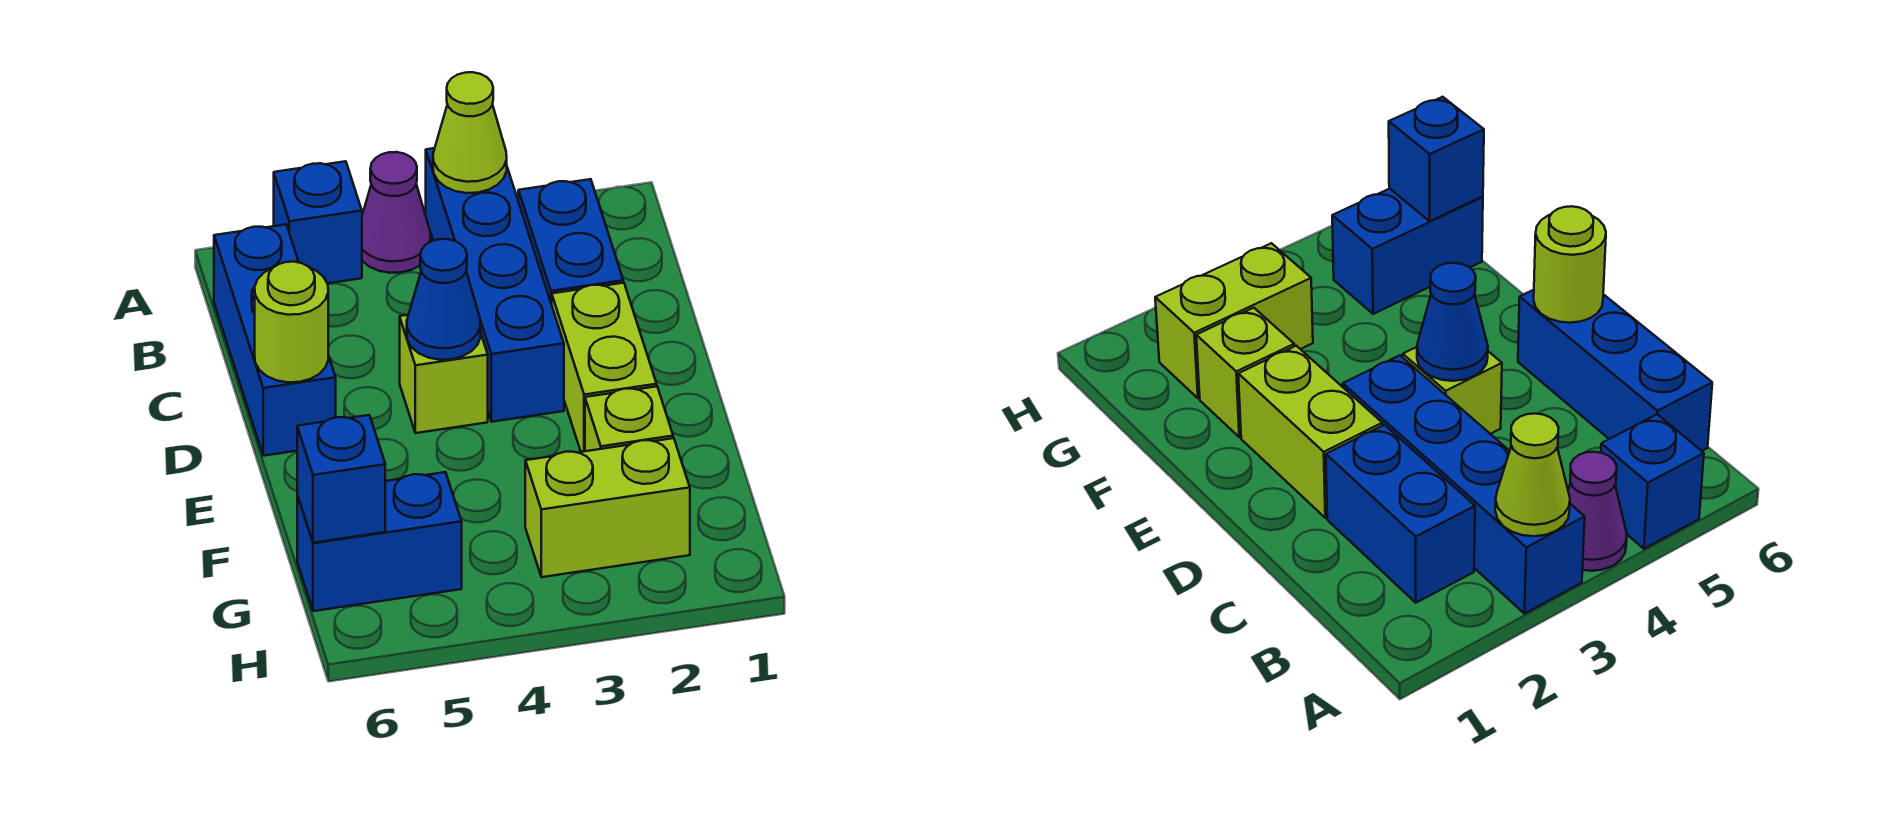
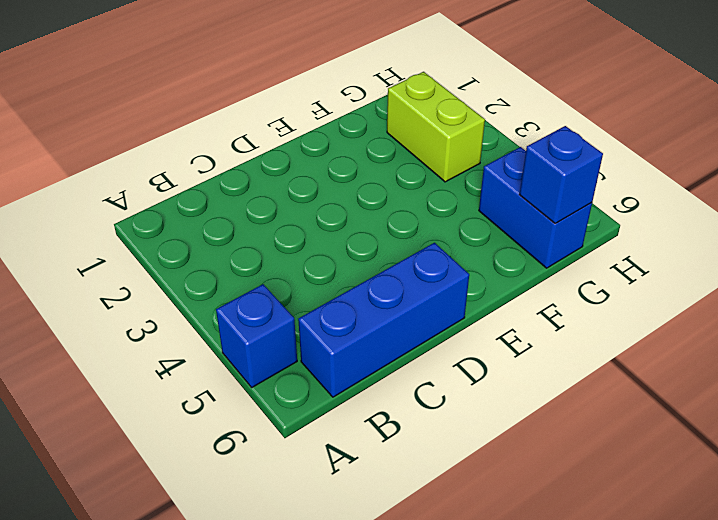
none -> blue brick A3:D3 level 1
none -> purple cone A4 level 1
none -> blue brick B2:C2 level 1

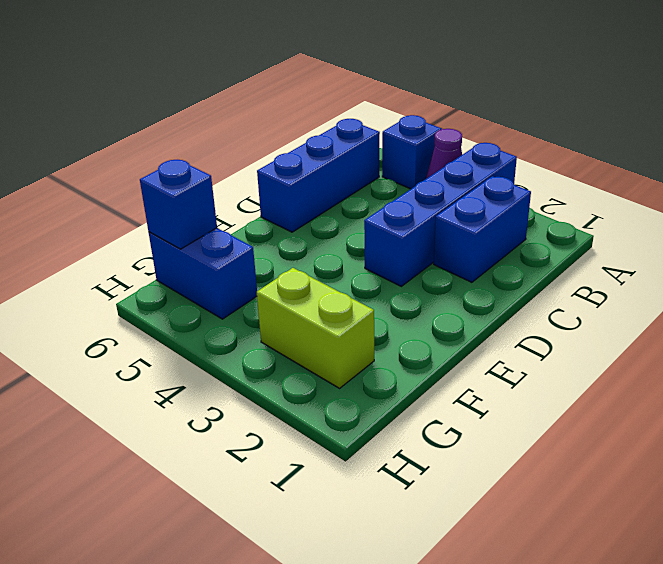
none -> lime brick D2:E2 level 1
none -> lime brick D4 level 1
none -> lime brick F2 level 1

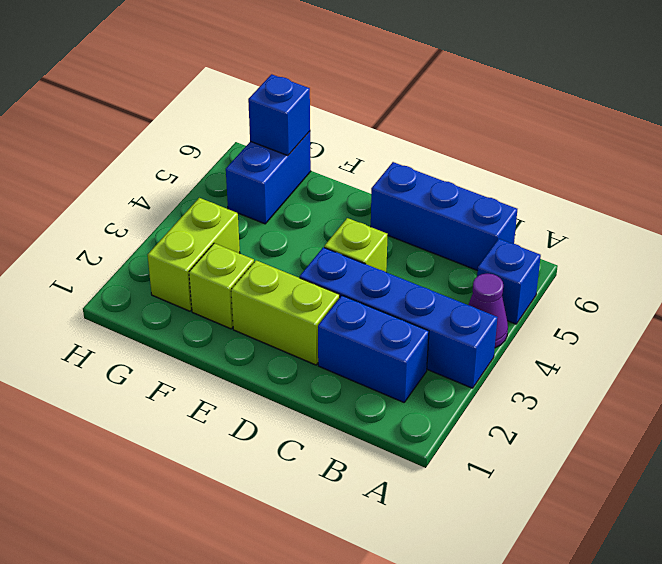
none -> lime cone A3 level 2
none -> blue cone D4 level 2
none -> lime round brick D6 level 2

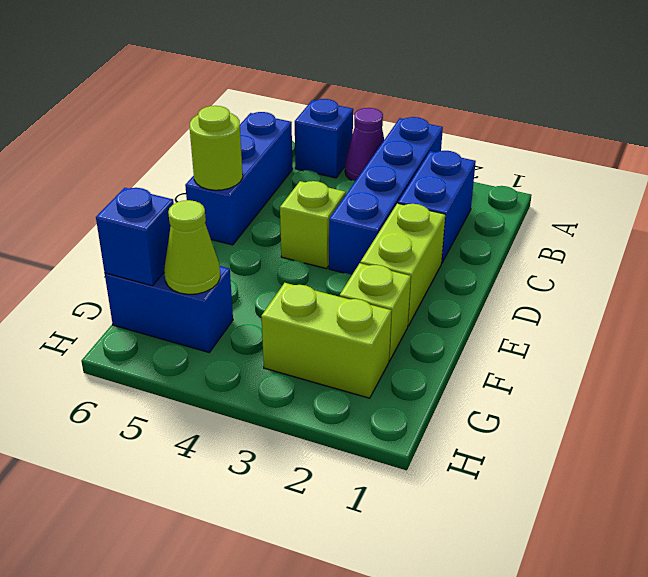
lime cone G5 level 2 -> lime cone A3 level 2
none -> blue cone D4 level 2

